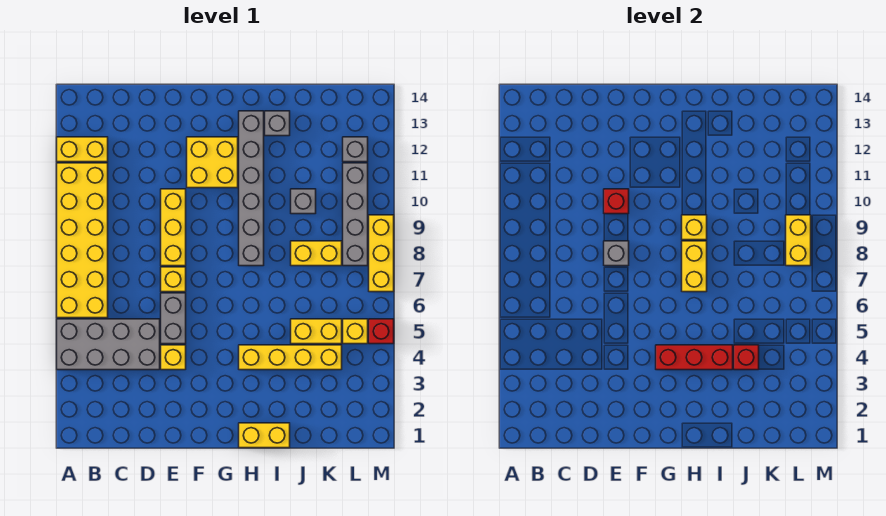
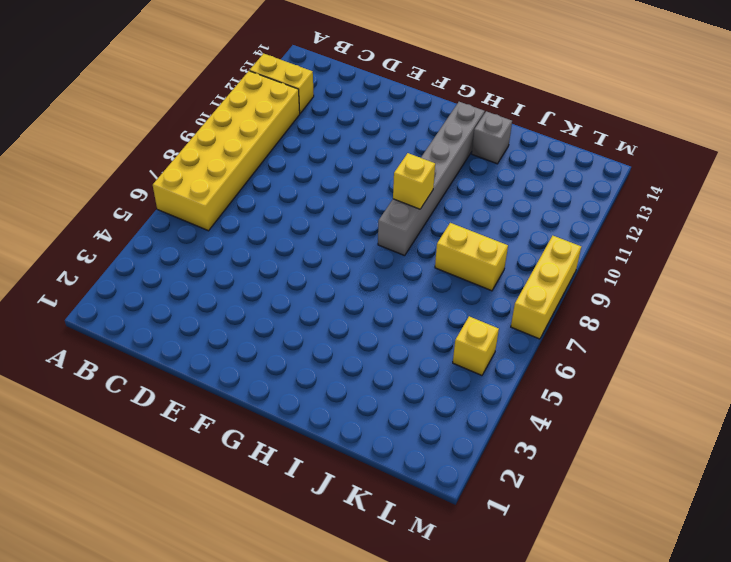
none -> grey brick A4:D5 level 1
none -> yellow brick E4 level 1
none -> grey brick E5:E6 level 1

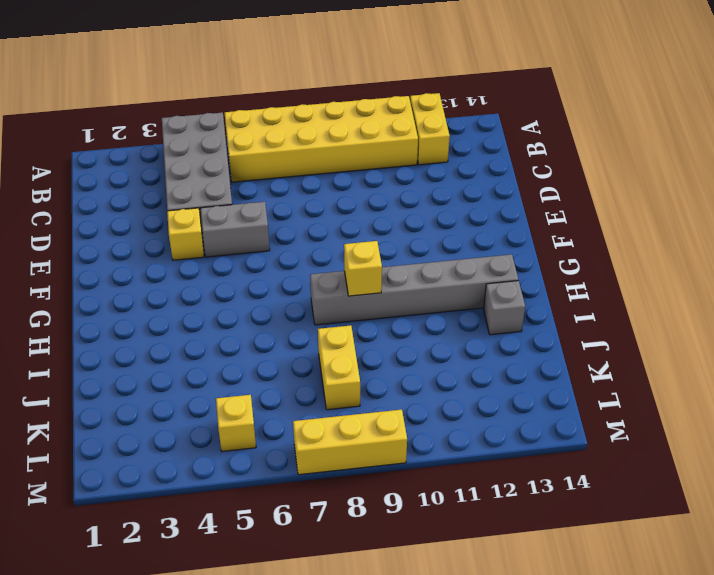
none -> yellow brick E7 level 1
none -> yellow brick E8:E10 level 1
none -> yellow brick F11:G12 level 1

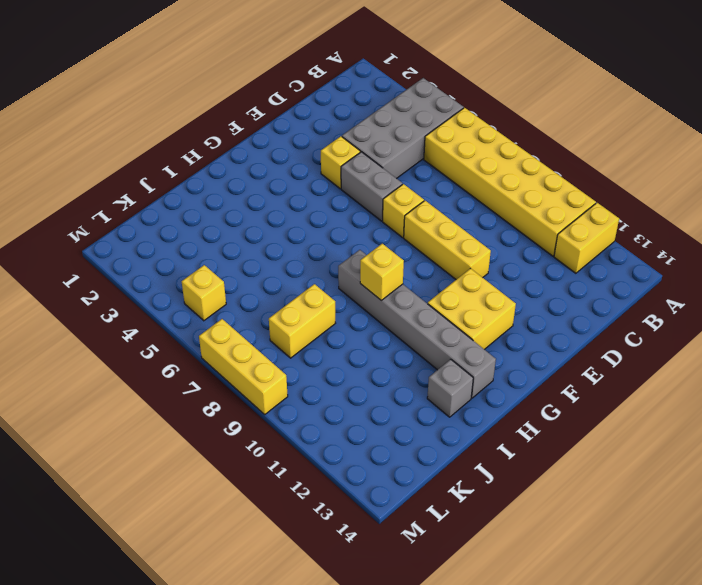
none -> yellow brick H1:I1 level 1
none -> yellow brick H4:K4 level 1
none -> yellow brick J5:K5 level 1

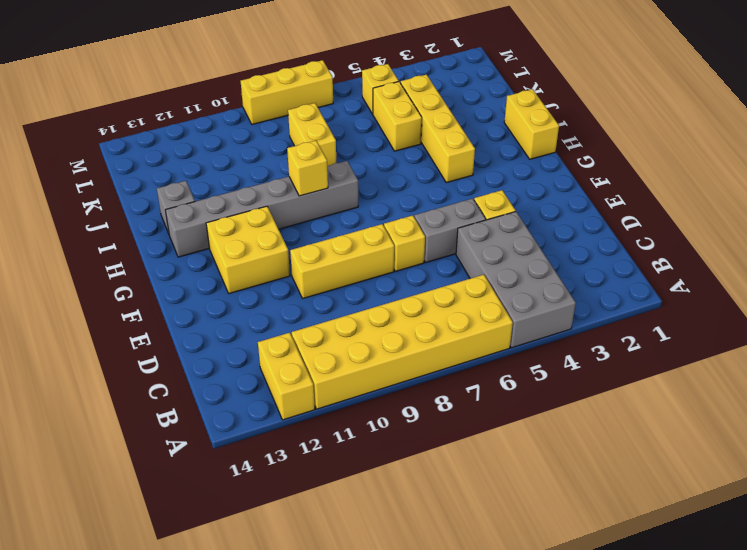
none -> grey brick J10 level 1
none -> grey brick L8:L11 level 1
none -> grey brick L12 level 1

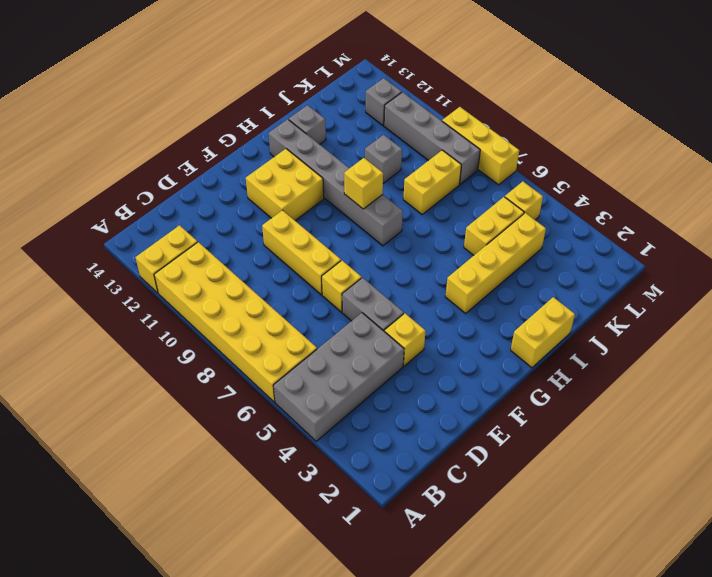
none -> red brick M5 level 1
none -> grey brick E8 level 2
none -> red brick E10 level 2

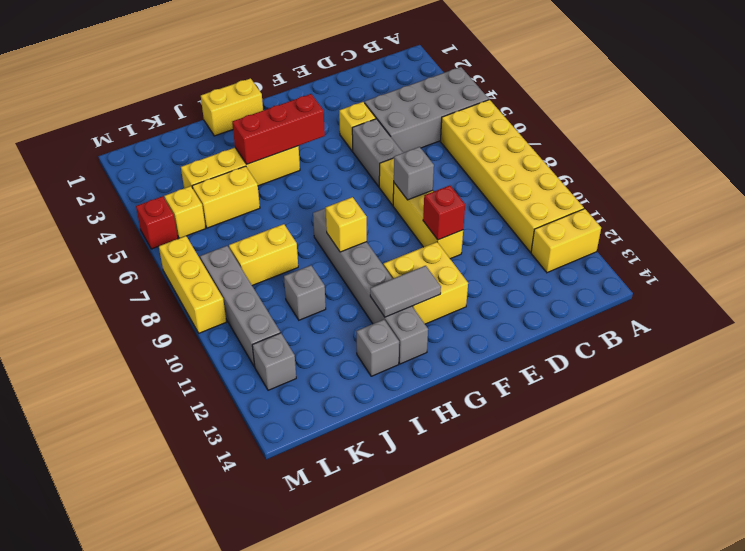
grey tile G12:H12 level 2 -> none
none -> yellow brick H7:H8 level 2
none -> red brick J4 level 2
none -> yellow brick L8:L9 level 2

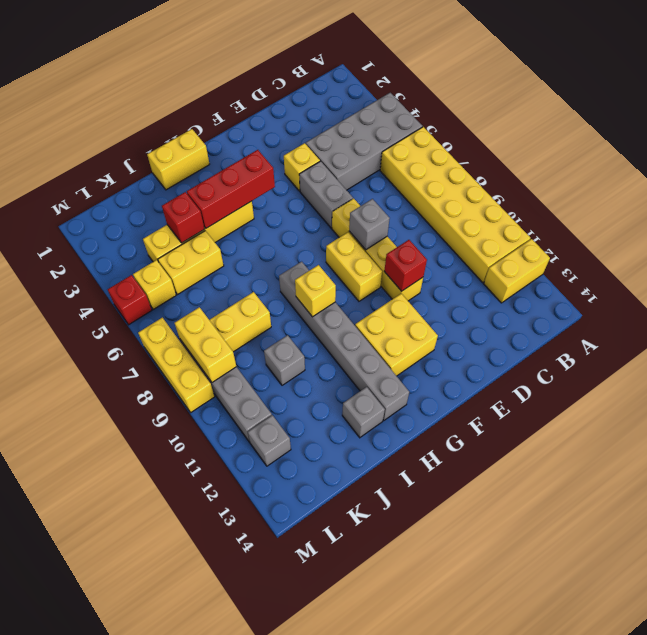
yellow brick F8:F9 level 1 -> yellow brick H7:H8 level 2

